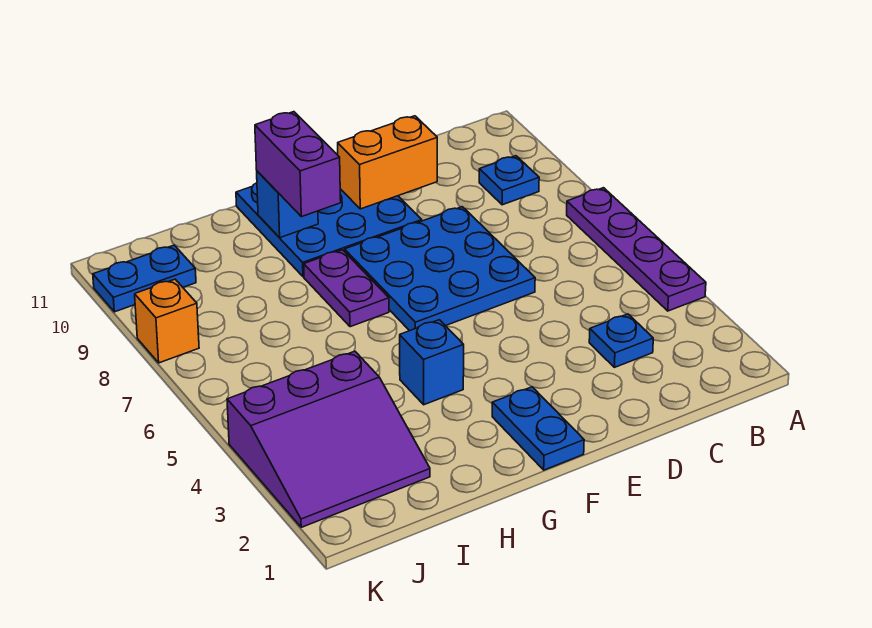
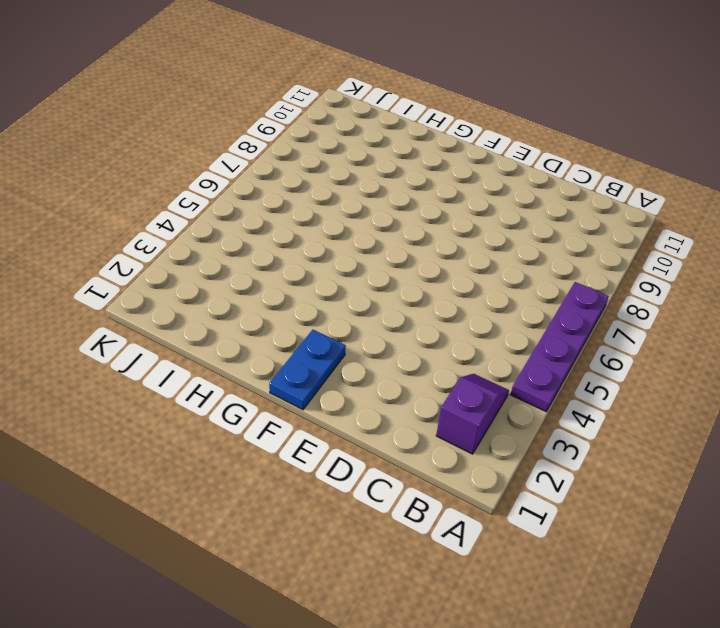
purple slope B2:B3 level 1 top 2 -> none
none -> blue plate B9 level 1
none -> blue plate C3 level 1
none -> blue plate D6:F8 level 1

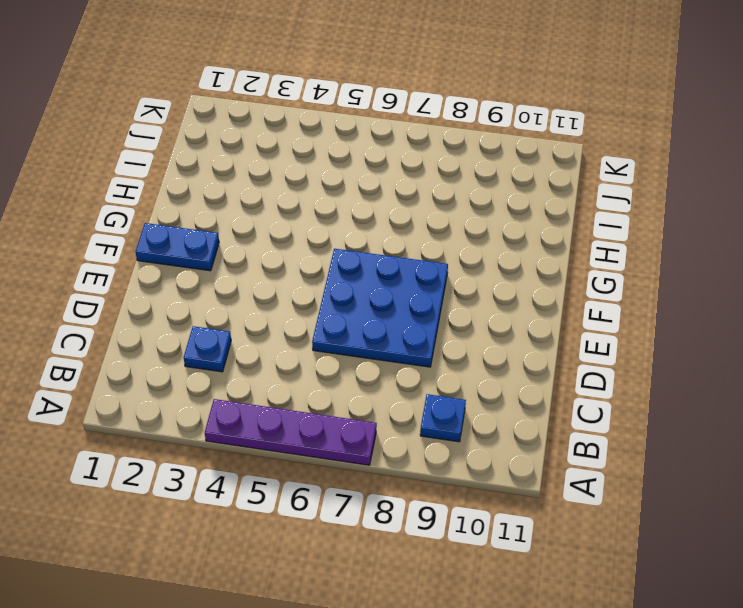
none -> blue plate E9:G11 level 1
none -> blue brick G4 level 1
none -> purple plate G7:G8 level 1

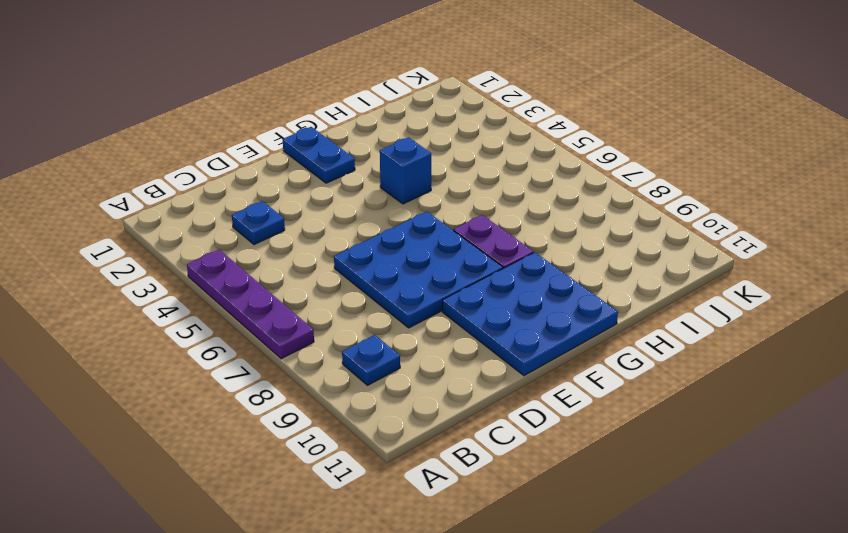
none -> purple slope I2:K4 level 1 top 4
none -> blue plate J10:K10 level 1
none -> orange brick K8 level 1

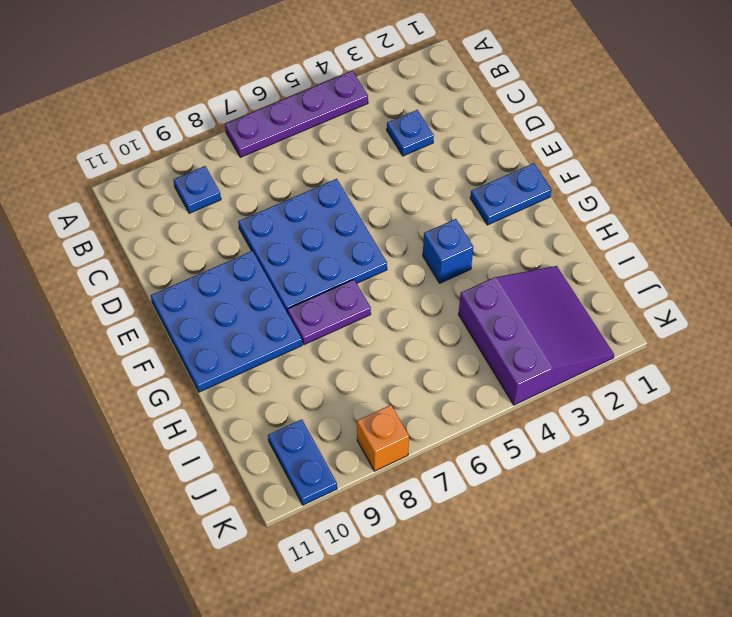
none -> orange brick D10:E10 level 2
none -> blue brick G10 level 2
none -> purple brick G9:G10 level 3

